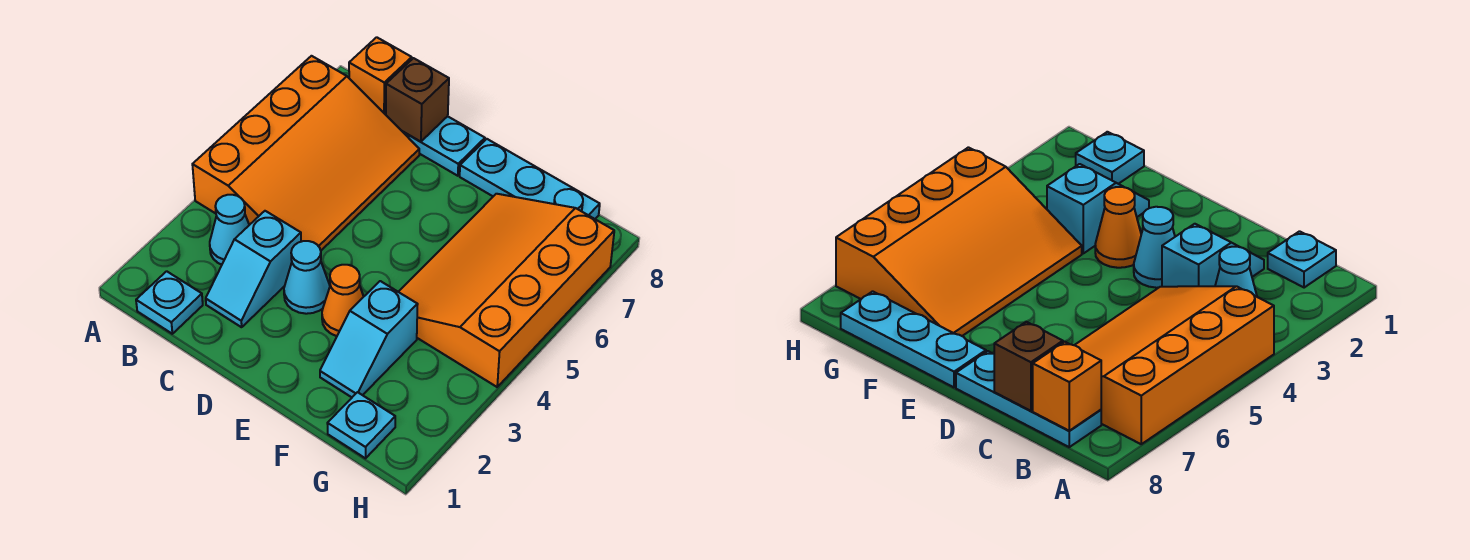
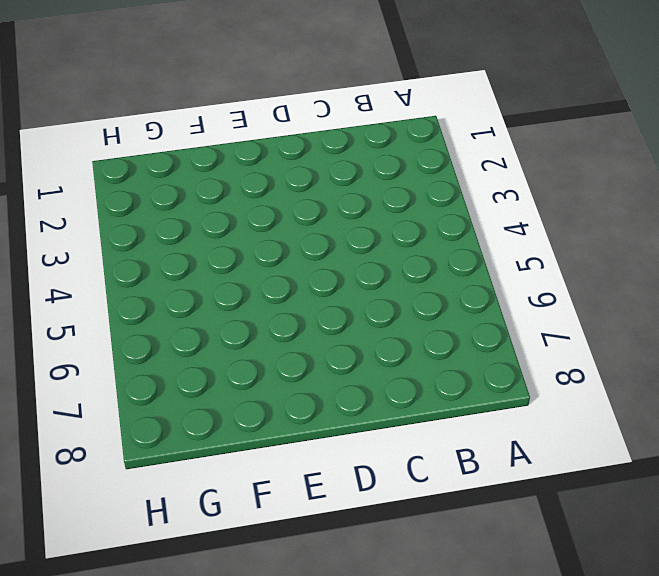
none -> orange slope A4:C7 level 1 top A
none -> cyan plate B1 level 1
none -> cyan cone B3 level 1

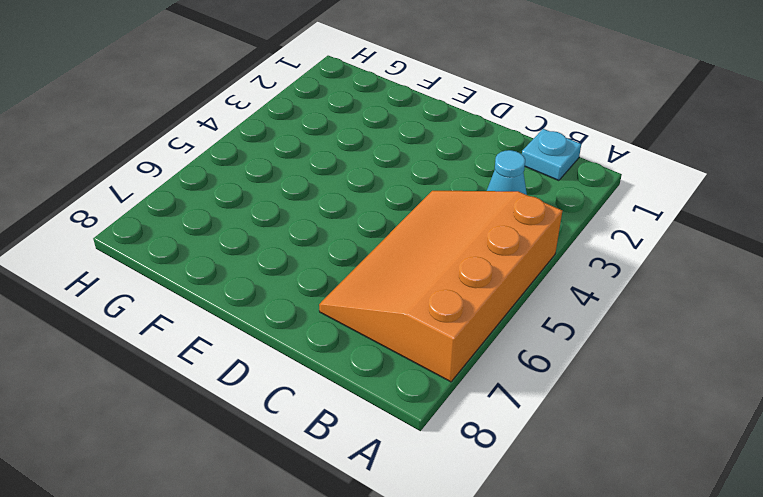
none -> cyan plate B8:D8 level 1
none -> cyan slope C2:C3 level 1 top 3
none -> cyan cone D3 level 1

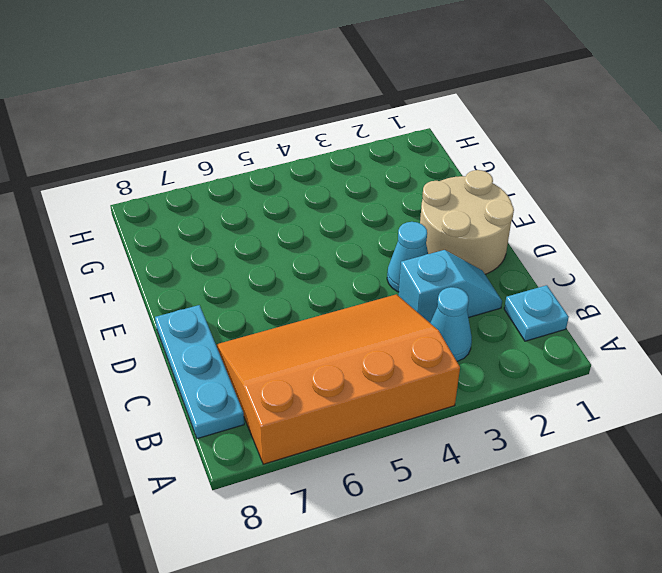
tan round brick D1:E2 level 1 -> none
none -> orange cone E3 level 1
none -> cyan plate E8:G8 level 1
none -> cyan slope F2:F3 level 1 top 3

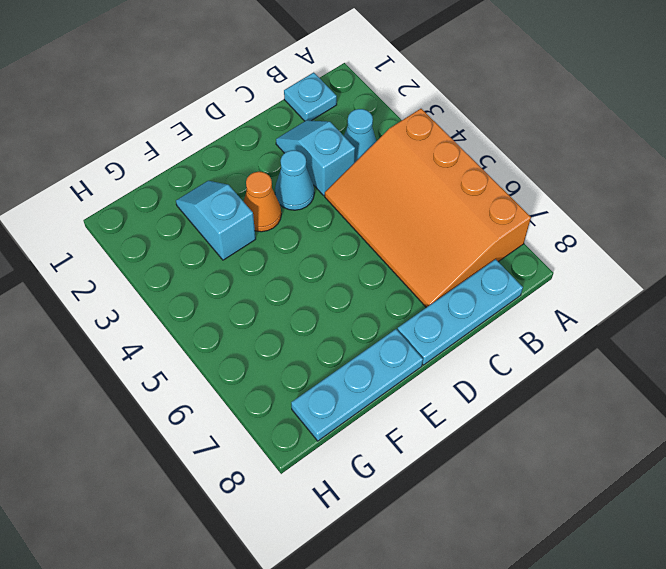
none -> orange slope F4:H7 level 1 top H
none -> cyan plate G1 level 1
none -> orange brick B8 level 2

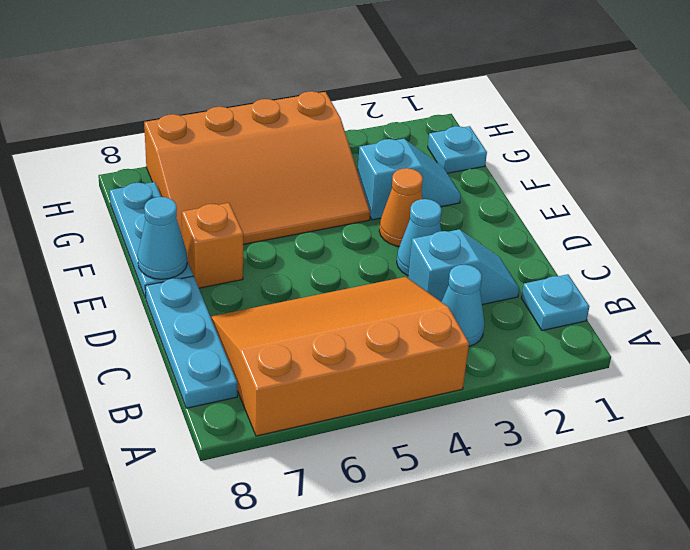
orange brick E7 level 1 -> orange brick B8 level 2
cyan cone E8 level 2 -> none
none -> brown brick C8 level 2

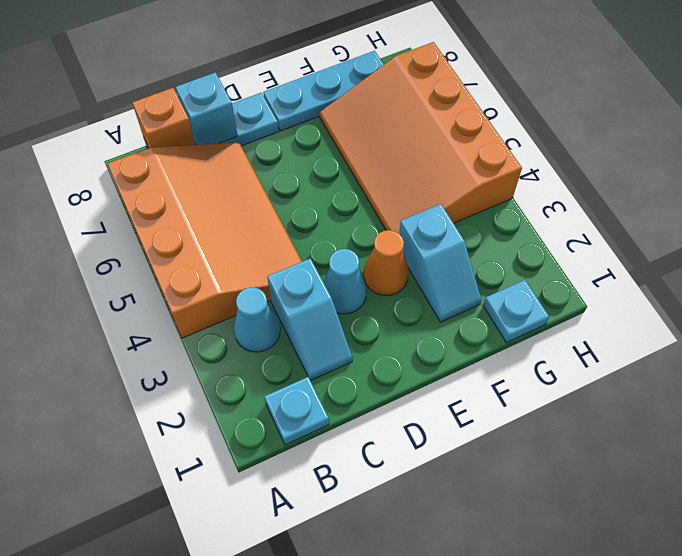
cyan brick C8 level 2 -> brown brick C8 level 2

